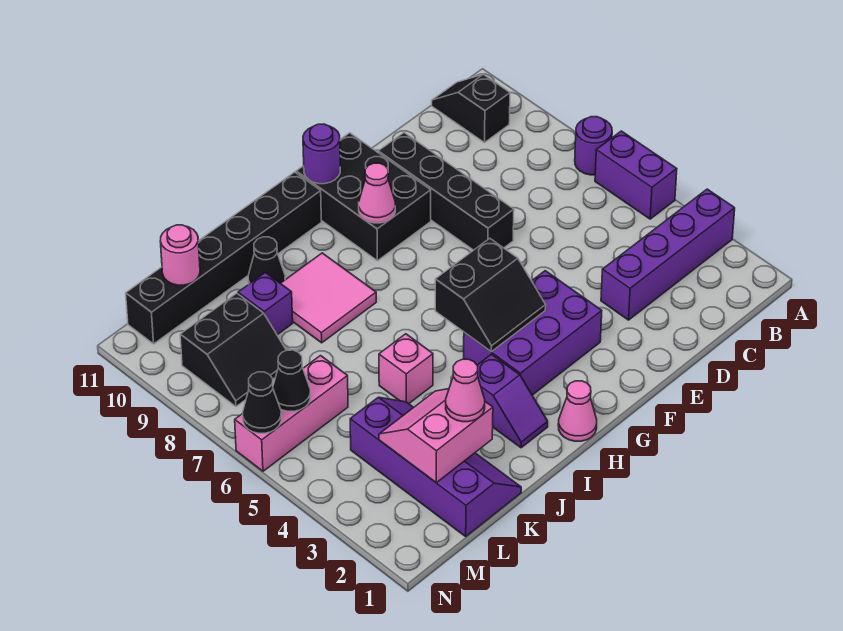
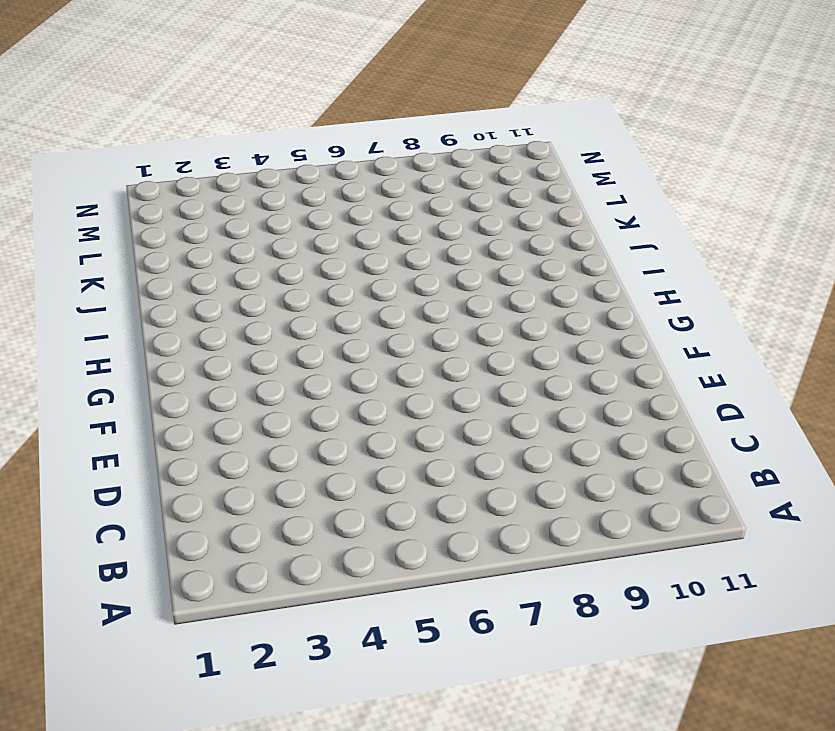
none -> purple brick A3:D3 level 1
none -> purple brick A5:A6 level 1
none -> purple round brick A7 level 1

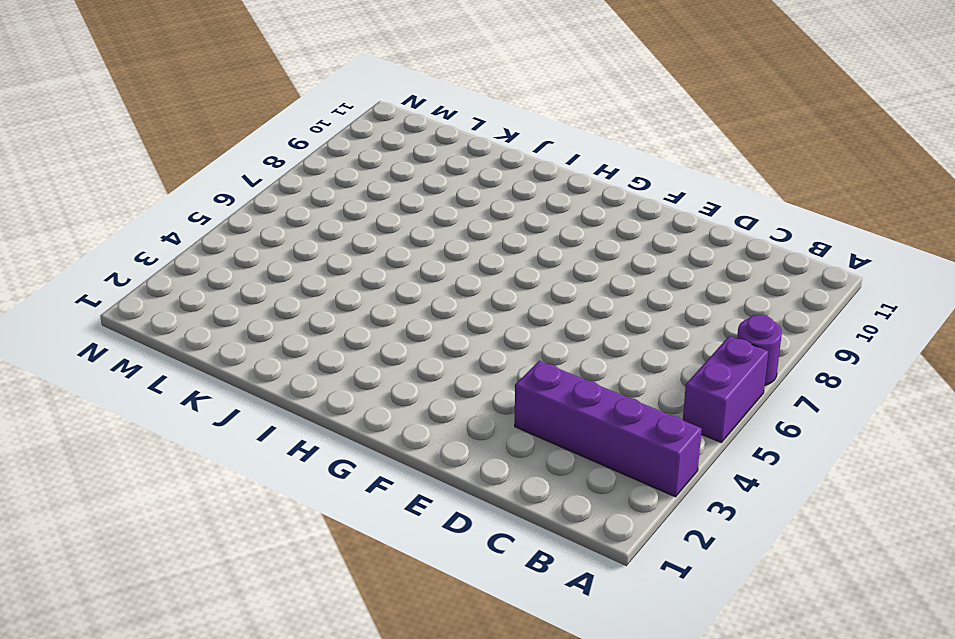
none -> black slope B10:B11 level 1 top 10
none -> black brick E7:E10 level 1
none -> purple brick F3:H4 level 1

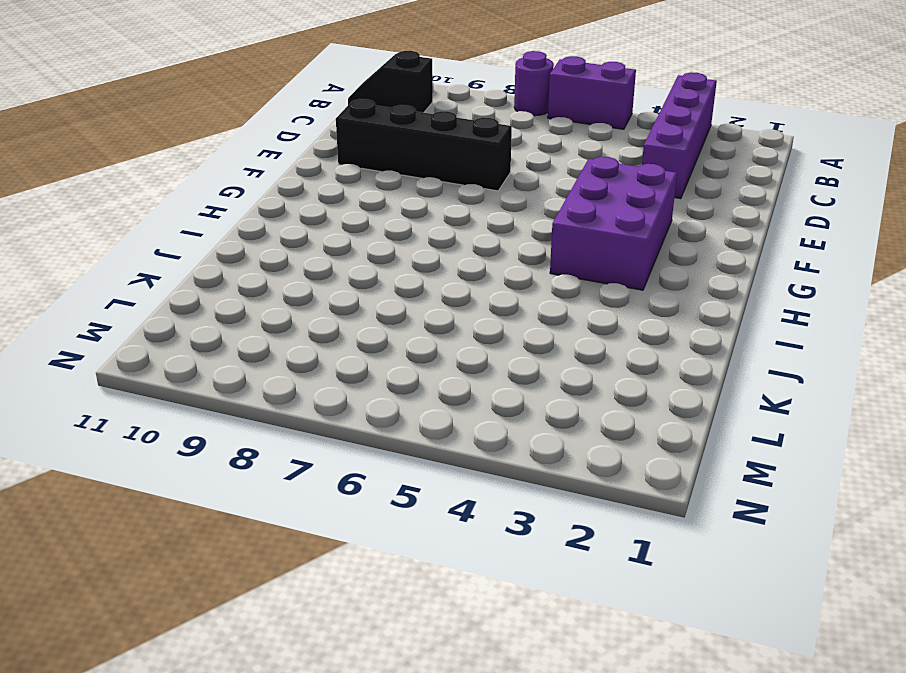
none -> black brick F9:G11 level 1
none -> pink cone H1 level 1
none -> black brick H11:M11 level 1

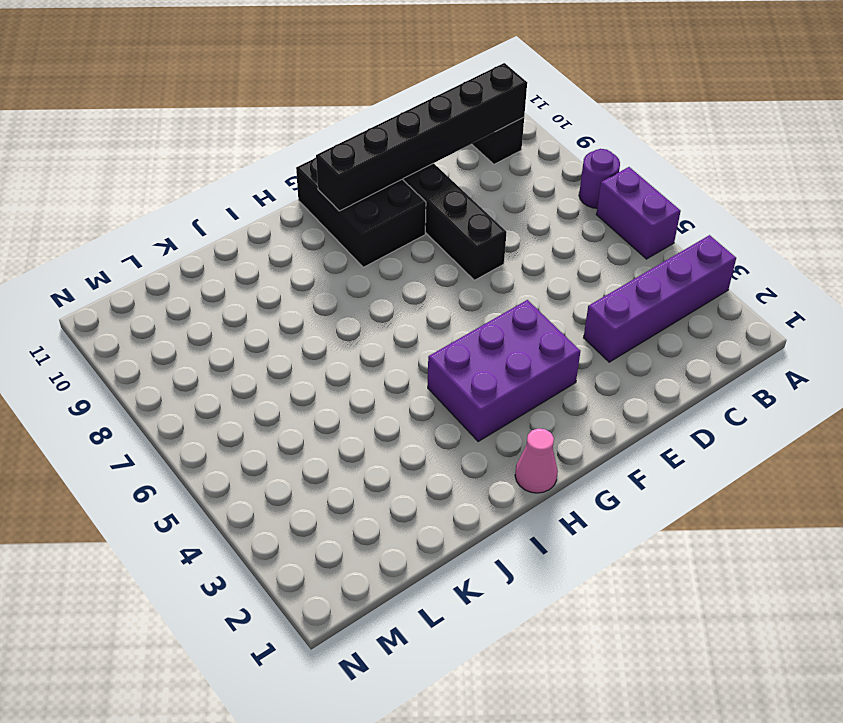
black brick B10:G10 level 2 -> black brick H11:M11 level 1
none -> purple slope I2:I3 level 1 top 3
none -> pink tile I8:J9 level 1
none -> pink brick J5 level 1

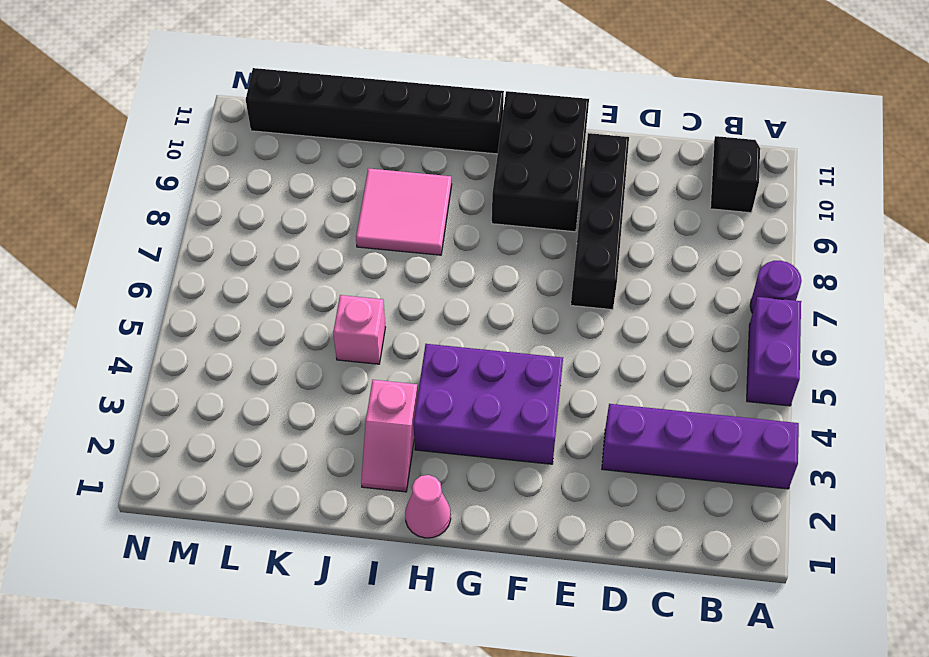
pink slope I2:I3 level 1 top 3 -> purple slope I2:I3 level 1 top 3
none -> black cone J10 level 1
none -> purple slope K1:L4 level 1 top L
none -> purple brick K9 level 1

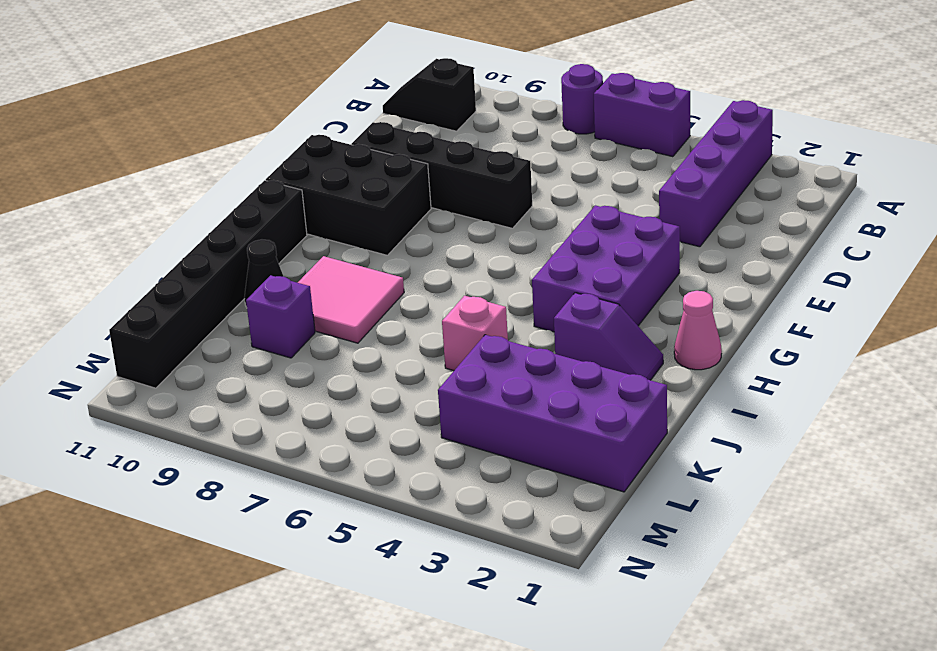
purple brick K1:L4 level 1 -> purple slope K1:L4 level 1 top L
none -> pink brick L6:N6 level 1
none -> black slope L8:M9 level 1 top 9
none -> black slope G4:H5 level 2 top 5

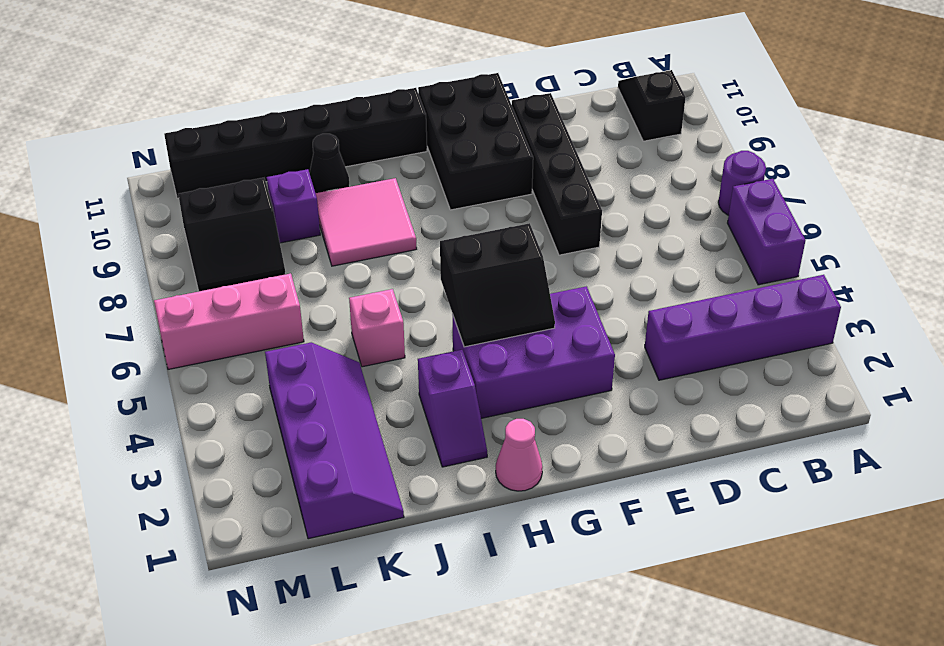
none -> pink cone G9 level 2
none -> purple round brick G11 level 2
none -> pink slope K2:L3 level 2 top 2

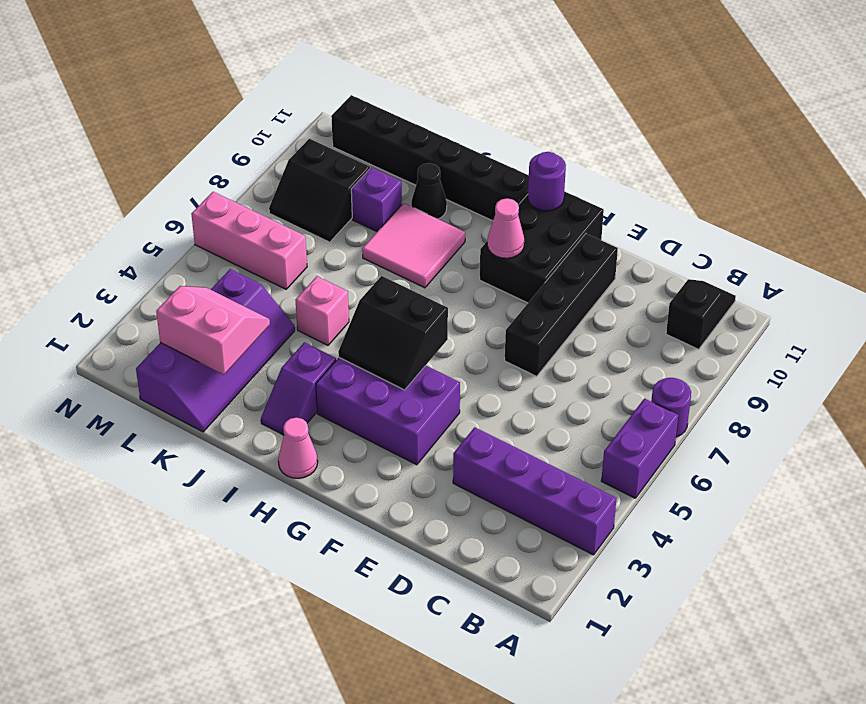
none -> pink round brick L11 level 2
none -> black cone M6 level 2
none -> black cone N6 level 2

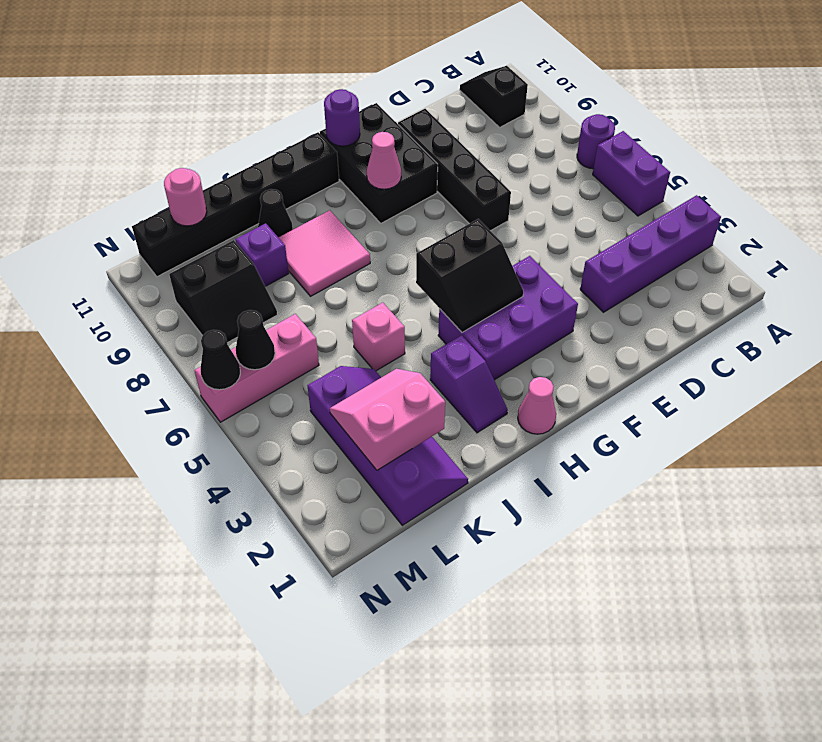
none -> pink cone K2 level 3

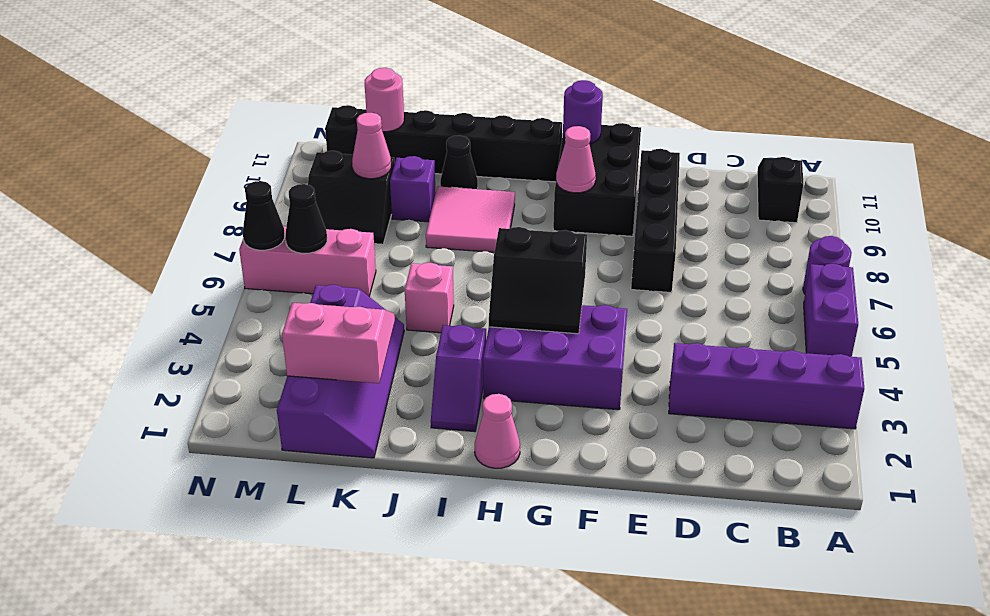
pink cone L9 level 2 -> pink cone K2 level 3

